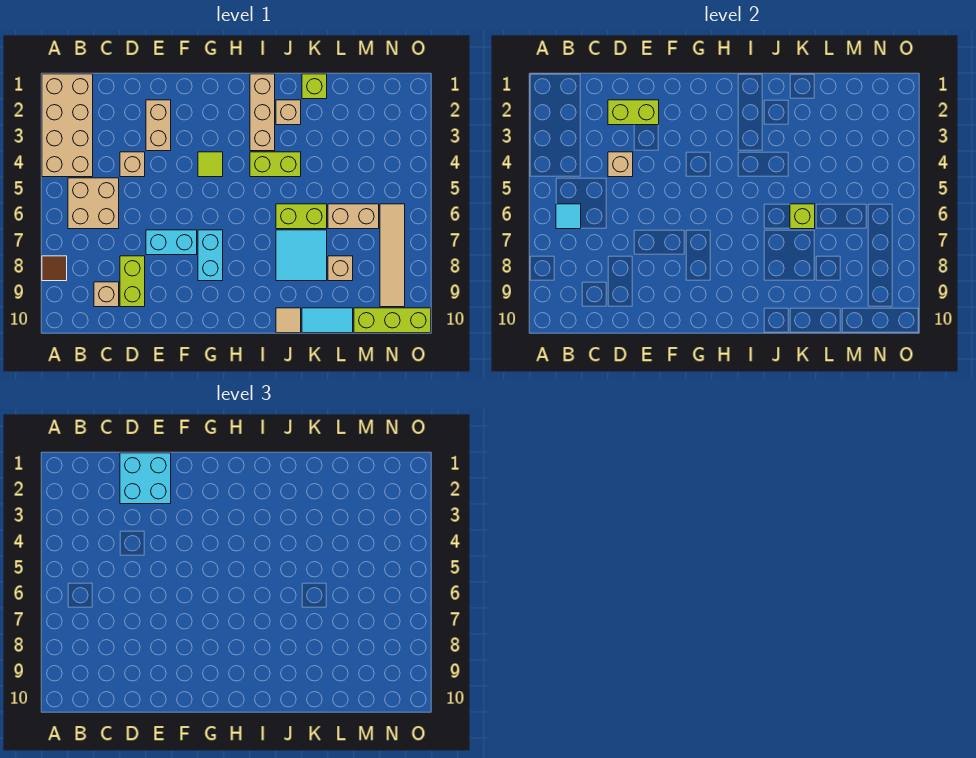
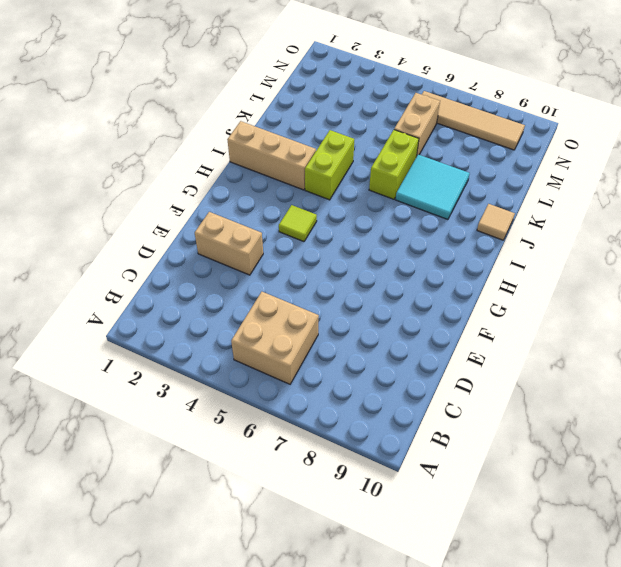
none -> tan brick A1:B4 level 1
none -> brown tile A8 level 1
none -> tan brick C9 level 1

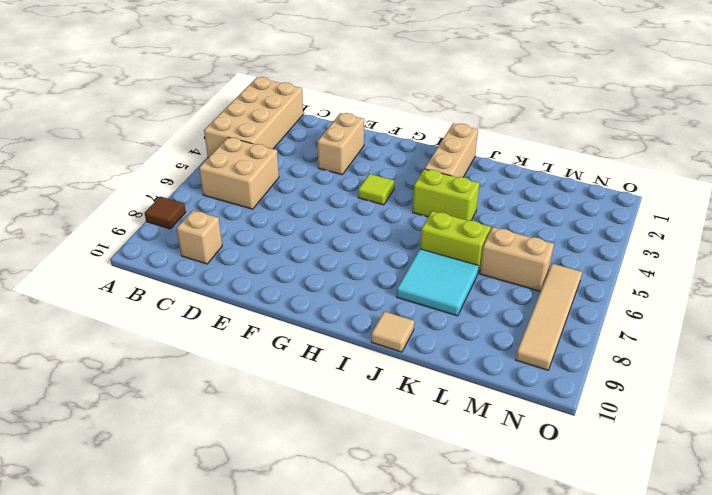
none -> tan brick D4 level 1
none -> lime brick D8:D9 level 1
none -> cyan brick E7:F7 level 1

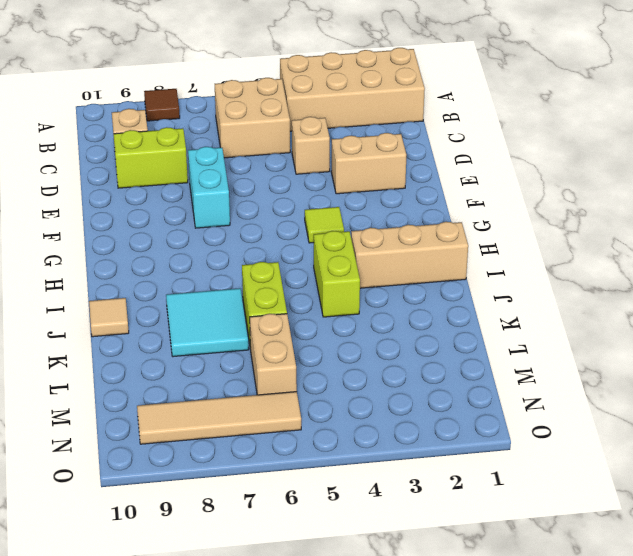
none -> cyan brick G7:G8 level 1
none -> tan brick J2 level 1
none -> lime brick K1 level 1

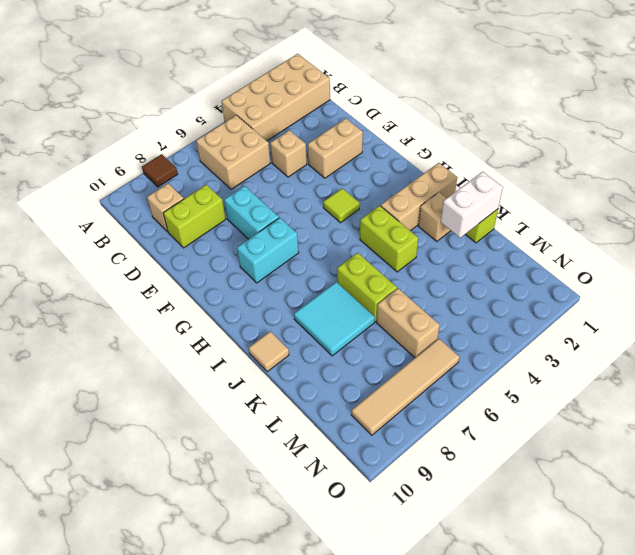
white brick K1:K2 level 2 -> none
none -> cyan tile K10:L10 level 1
none -> tan brick L8 level 1
none -> lime brick M10:O10 level 1

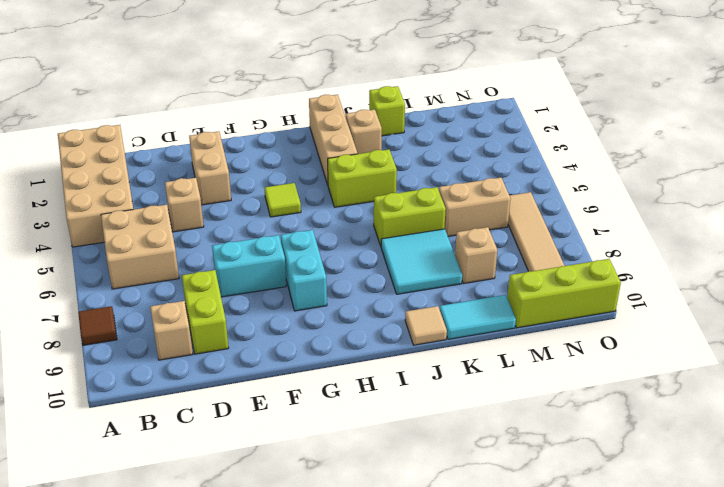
none -> cyan tile B6 level 2
none -> lime brick D2:E2 level 2
none -> tan brick D4 level 2

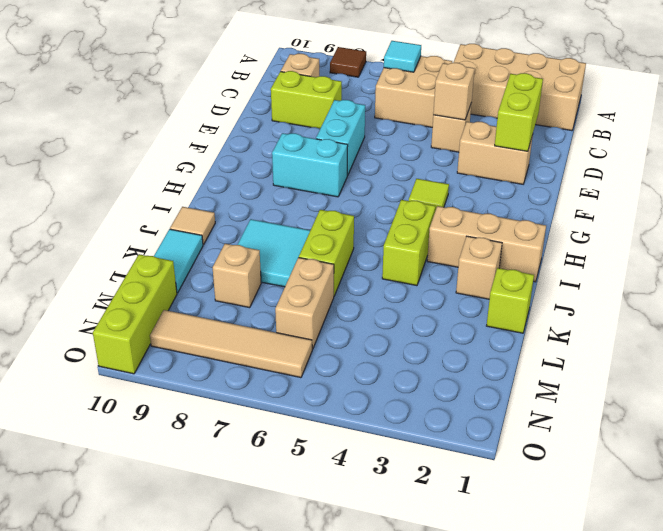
none -> lime brick K6 level 2
none -> cyan brick D1:E2 level 3

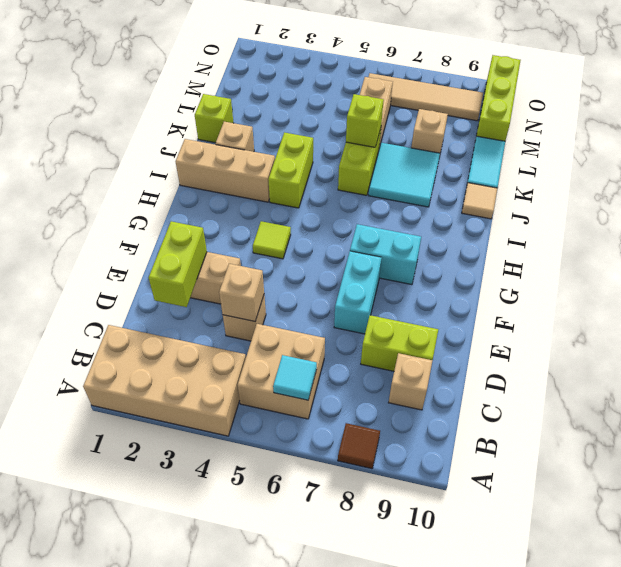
none -> cyan brick D1:E2 level 3

